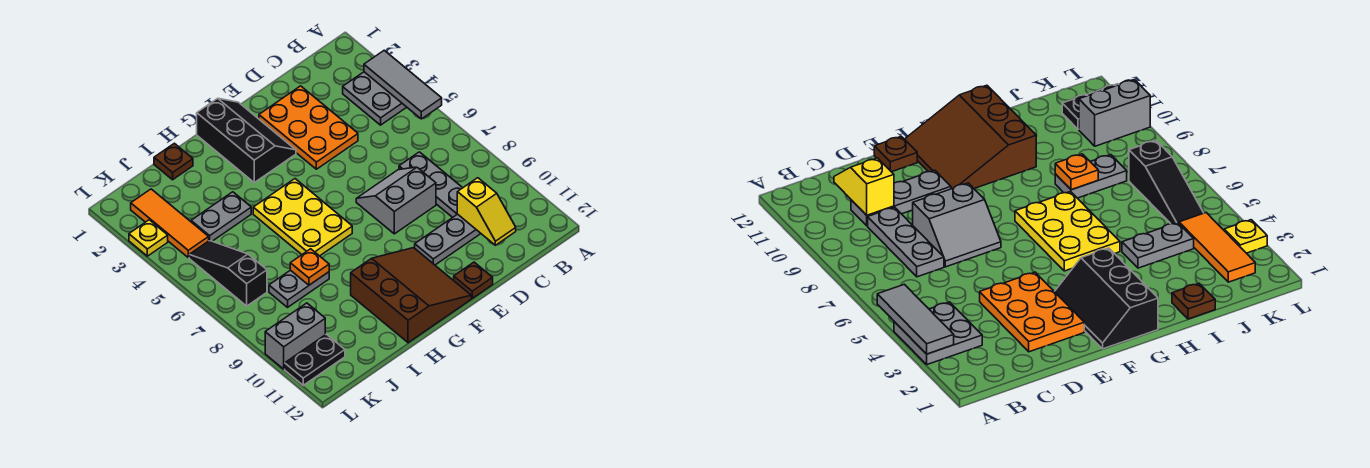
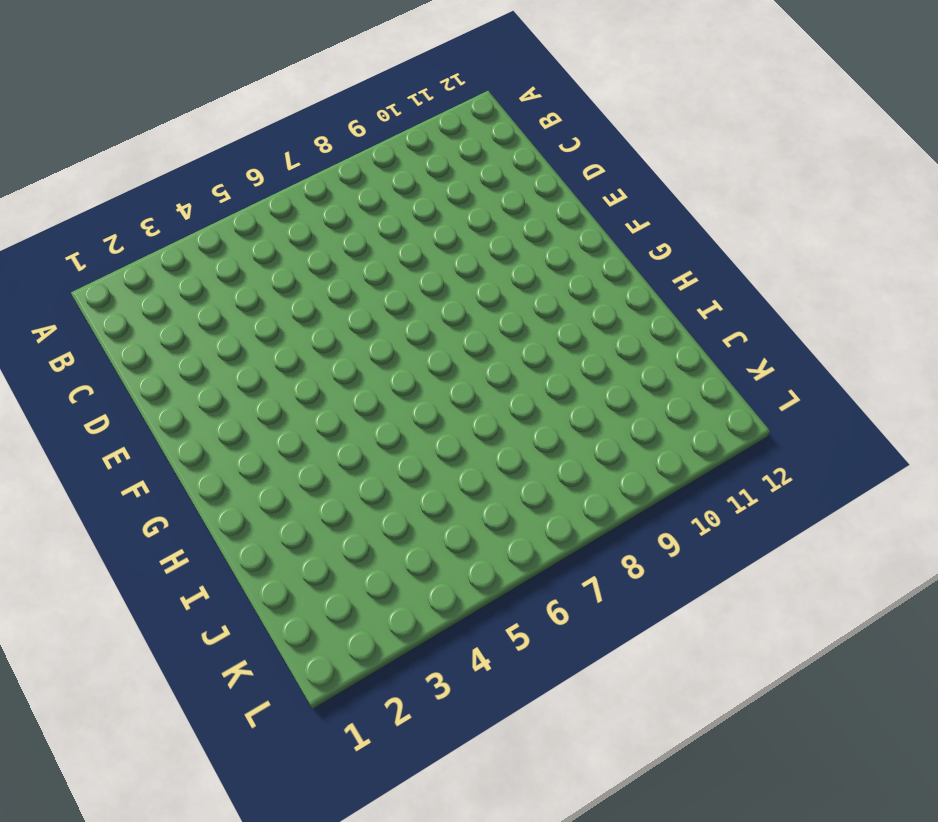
none -> grey plate A3:B4 level 1
none -> grey plate C7:C9 level 1
none -> grey plate C10:E10 level 1

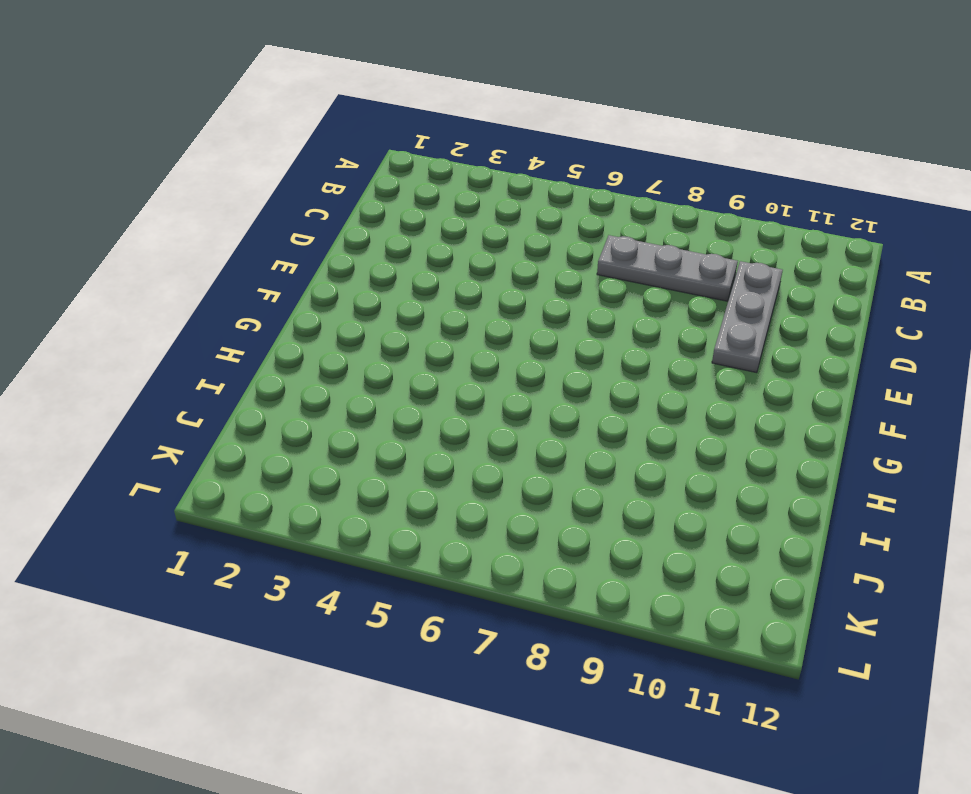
none -> grey plate A3:B4 level 1
none -> orange plate D2:E4 level 1
none -> grey slope D7:E8 level 1 top 8

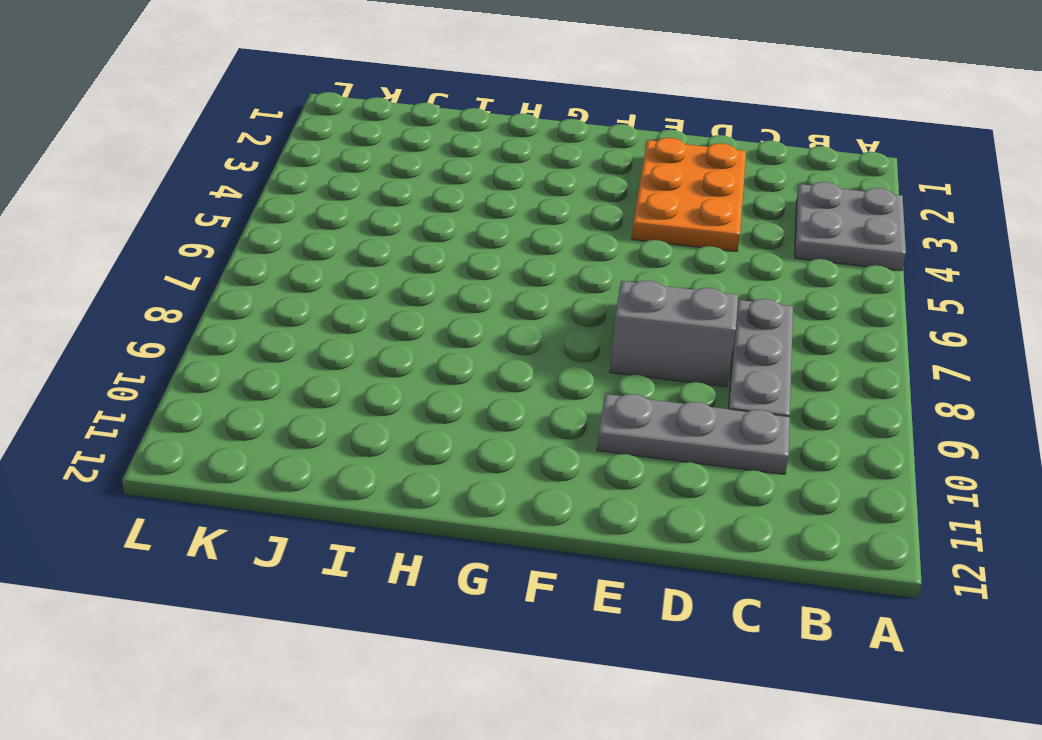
none -> brown plate E12 level 1
none -> black slope F1:G3 level 1 top G
none -> brown slope F10:H12 level 1 top H

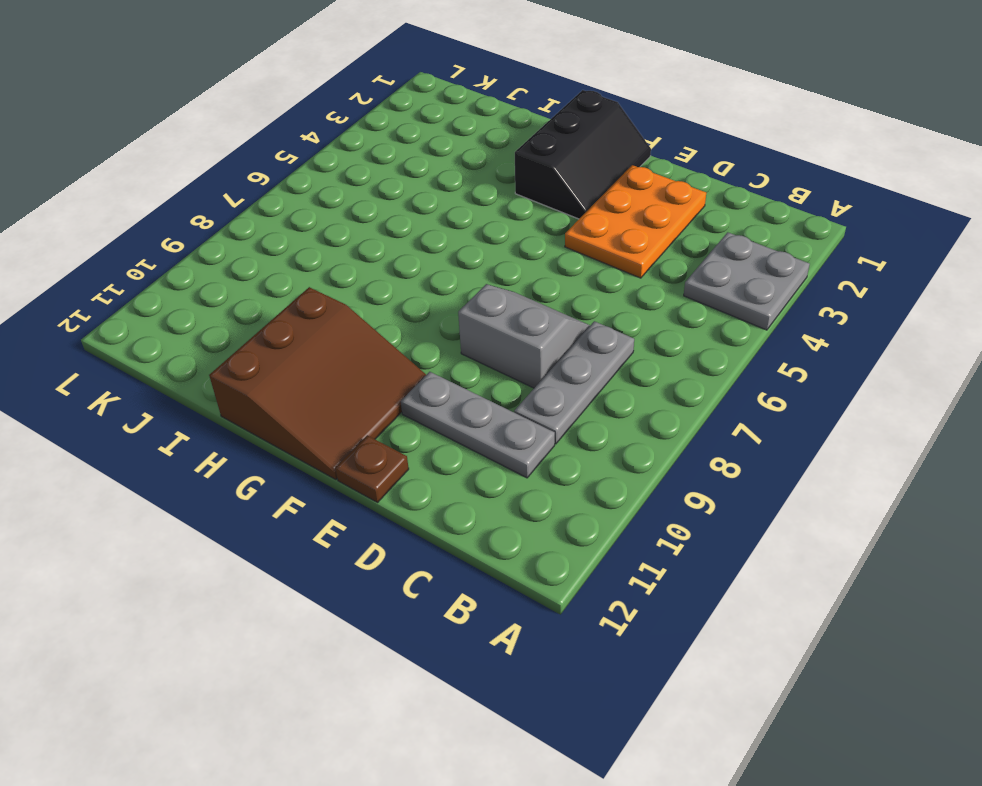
none -> yellow plate G5:H7 level 1
none -> brown plate I1 level 1
none -> grey plate I4:J4 level 1

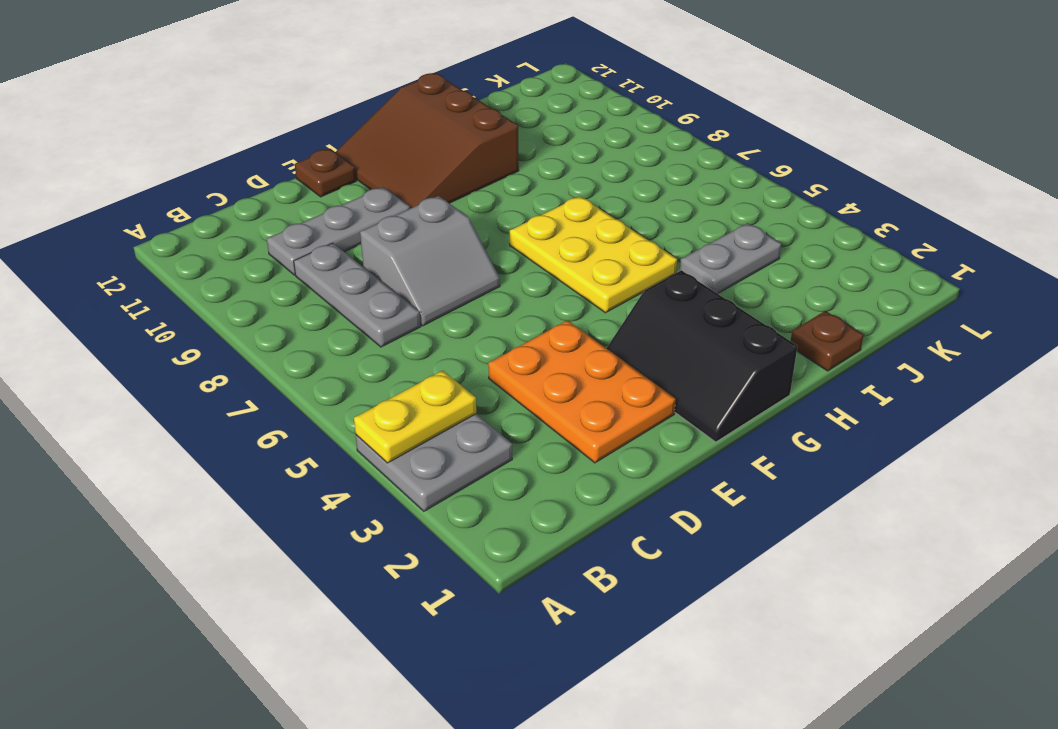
yellow plate A4:B4 level 2 -> grey tile A3:A5 level 2
none -> grey plate I8:J8 level 1
none -> orange tile K2:K4 level 1
none -> black slope K5:K7 level 1 top 7

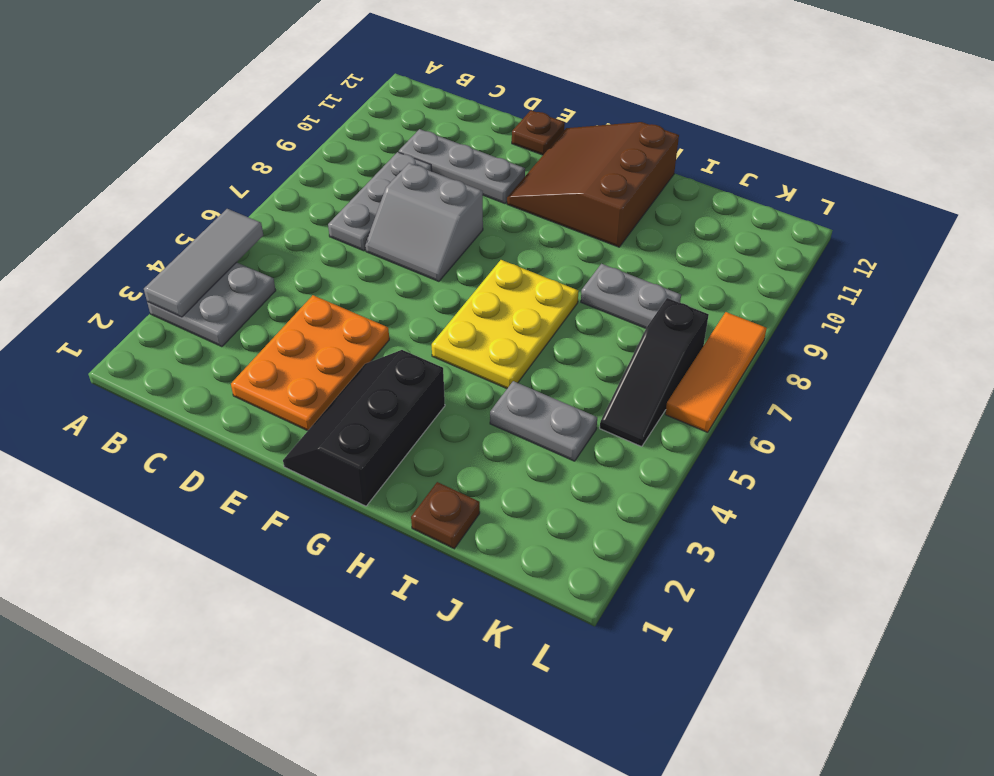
orange tile L6:L8 level 1 -> orange tile K2:K4 level 1
none -> grey brick K10:L10 level 1
none -> black plate K11:L11 level 1
none -> yellow plate L3 level 1

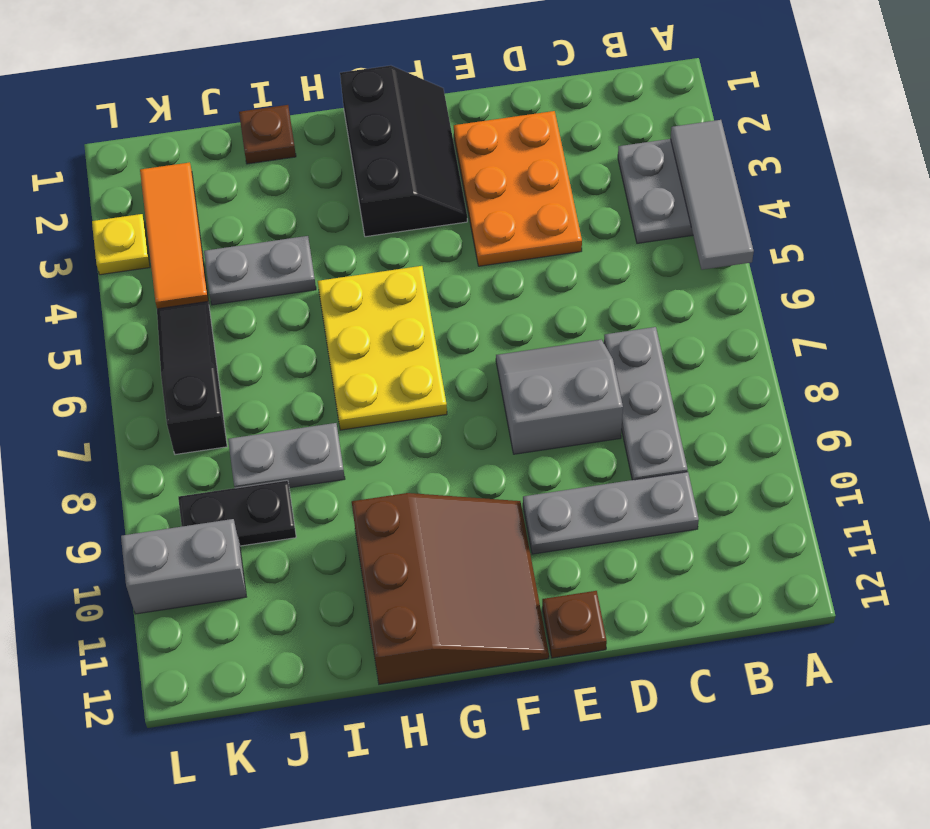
black plate J9:K9 level 1 -> black plate K11:L11 level 1
none -> yellow slope C10:C11 level 2 top 10
none -> orange plate I8 level 2

